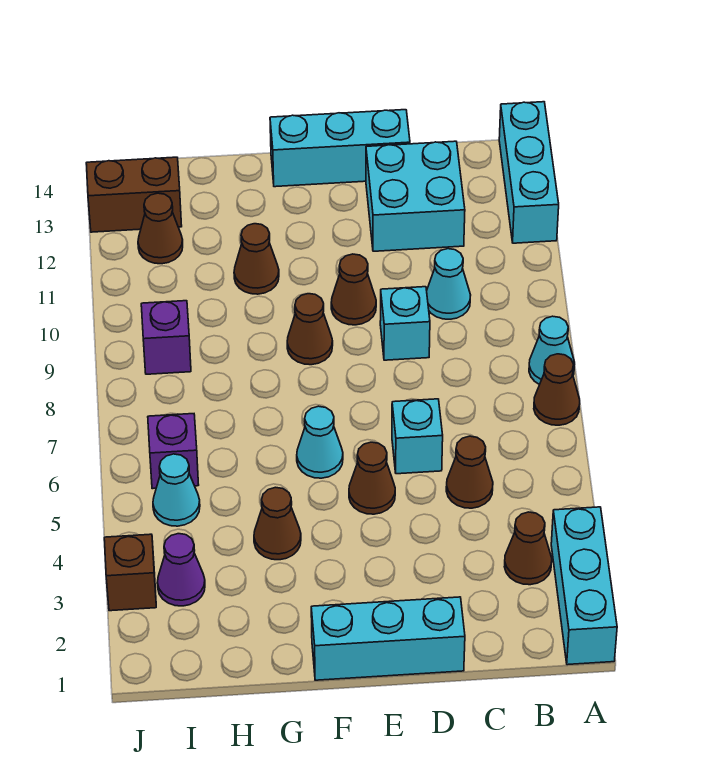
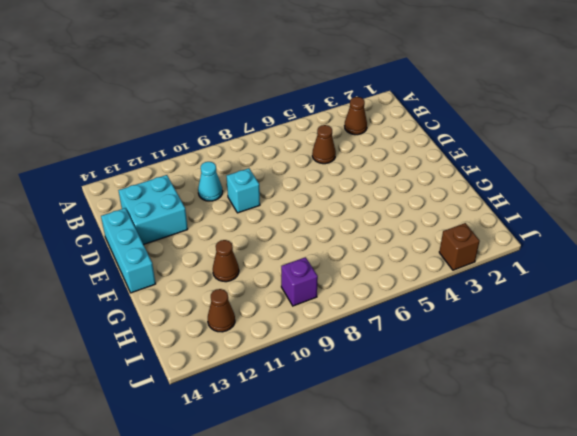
none -> cyan brick A1:A3 level 1
none -> brown cone A7 level 1
none -> cyan cone A8 level 1

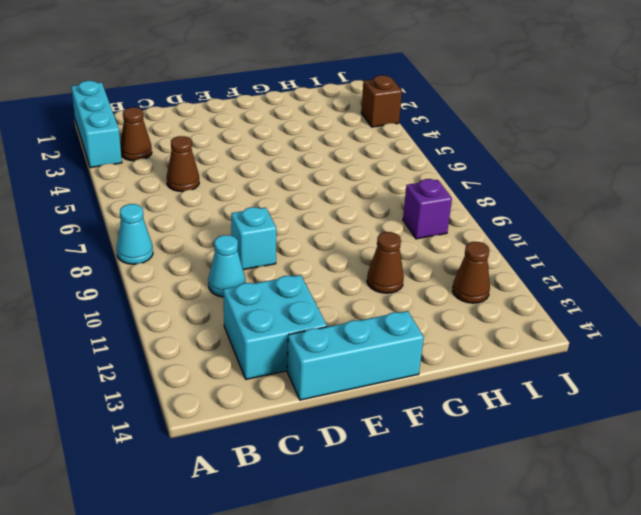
none -> brown cone A7 level 1
none -> cyan brick A12:A14 level 1
none -> cyan brick D1:F1 level 1

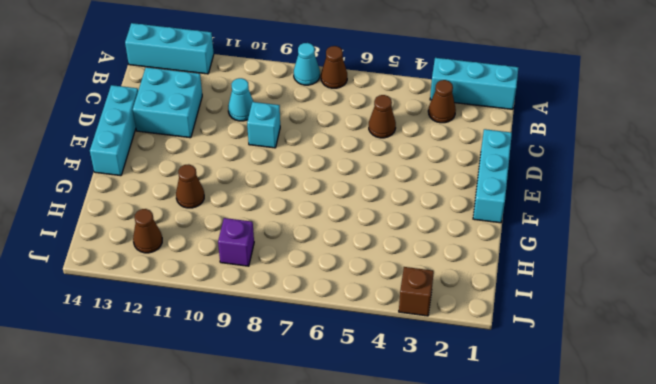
none -> cyan brick D6 level 1
none -> brown cone E5 level 1
none -> brown cone E10 level 1

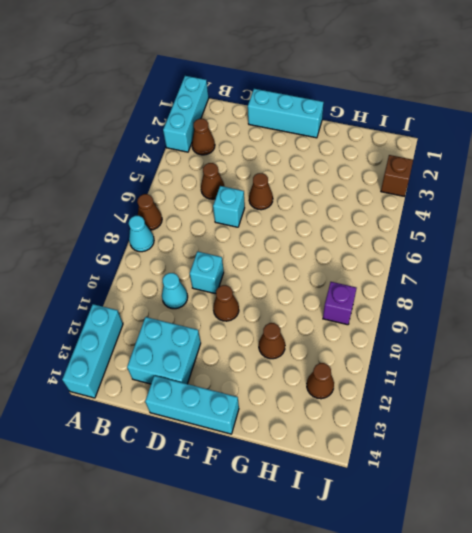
none -> cyan cone F6 level 1
none -> brown cone F9 level 1
none -> brown cone G4 level 1

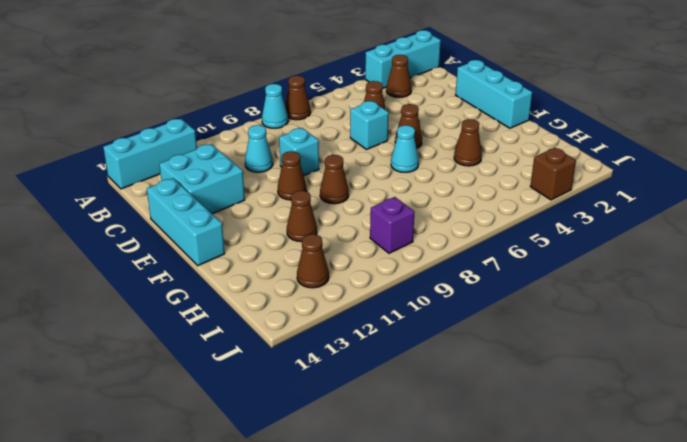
none -> purple cone I3 level 1
none -> cyan cone I5 level 1
none -> purple brick I6 level 1

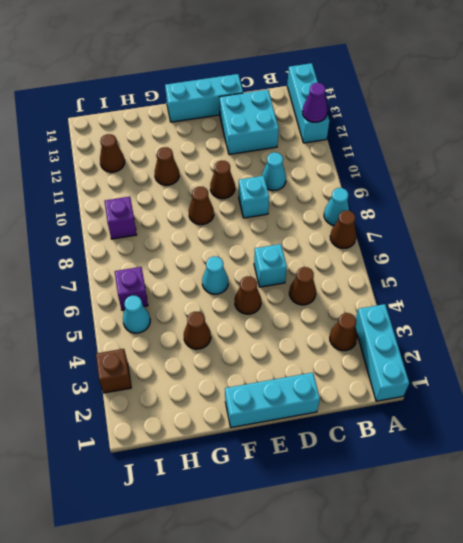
purple cone A12 level 2 -> purple cone I3 level 1
none -> brown brick I13:J13 level 1

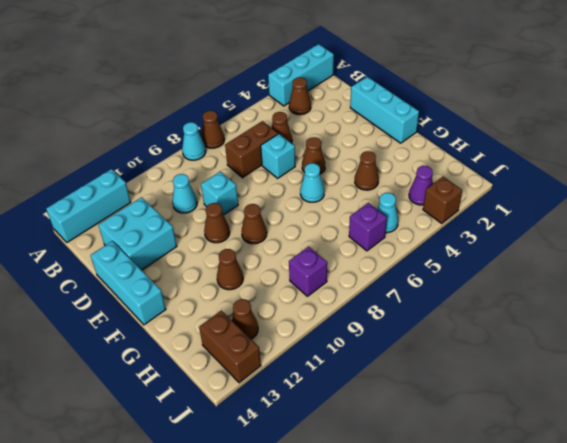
brown brick C6:C7 level 1 -> none

